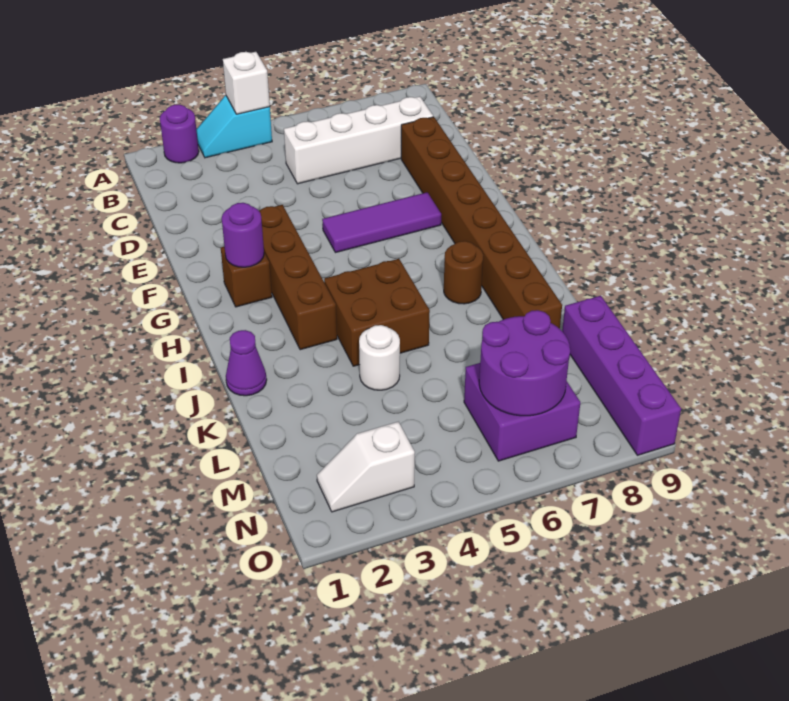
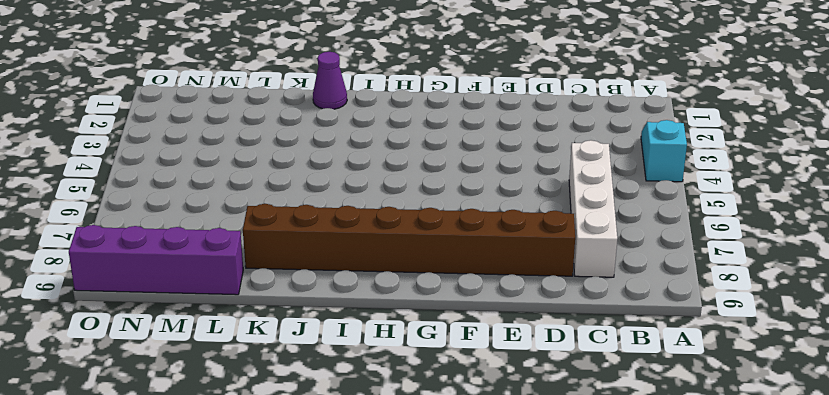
none -> purple round brick A2 level 1
none -> brown brick F3:I3 level 1
none -> purple tile F5:F7 level 1

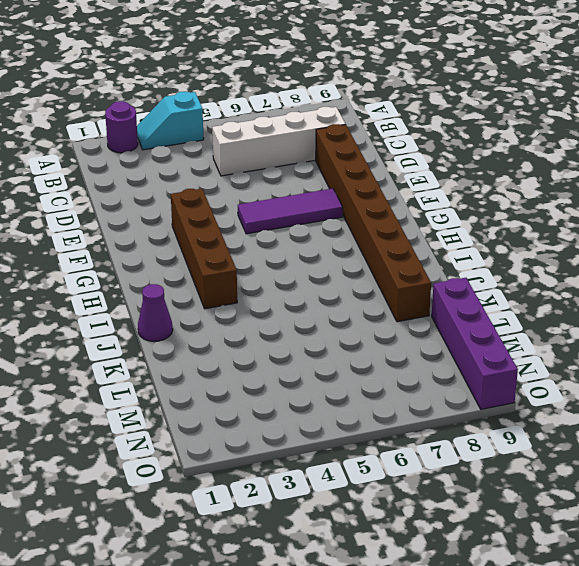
none -> brown brick G2 level 1
none -> brown brick I4:J5 level 1
none -> brown round brick I7 level 1

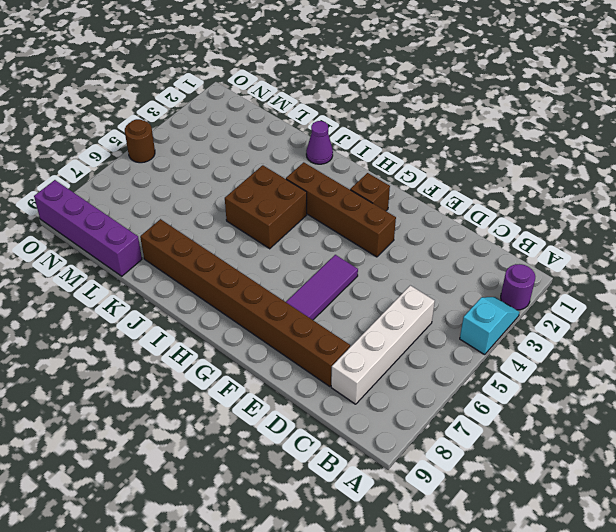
brown round brick O5 level 1 -> brown round brick I7 level 1
none -> white round brick K4 level 1
none -> purple brick M6:N7 level 1
none -> white slope N2:N3 level 1 top 3

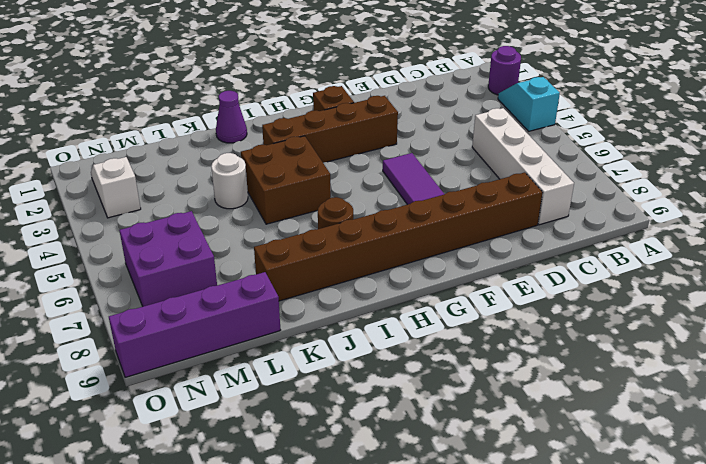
none -> white brick A4 level 2
none -> purple round brick G2 level 2
none -> purple round brick M6:N7 level 2

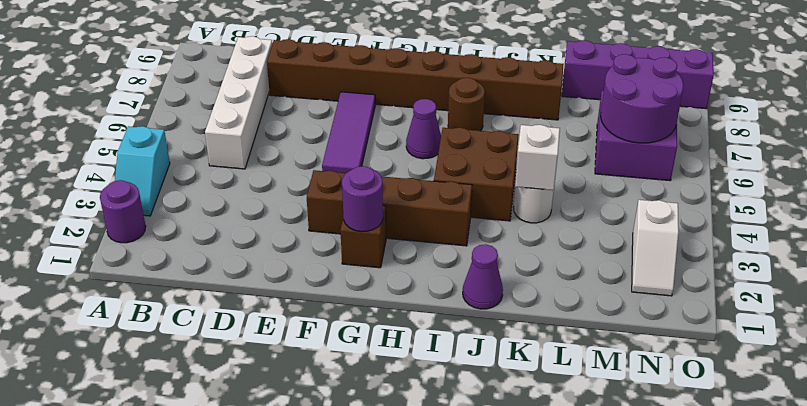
purple cone H6 level 1 -> none
white brick K4 level 2 -> white brick A4 level 2

